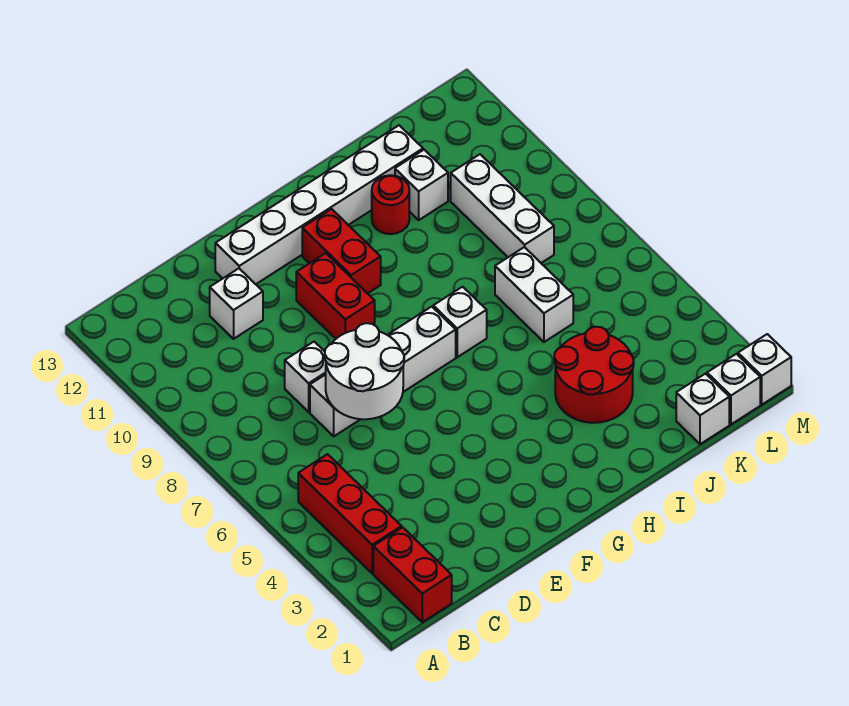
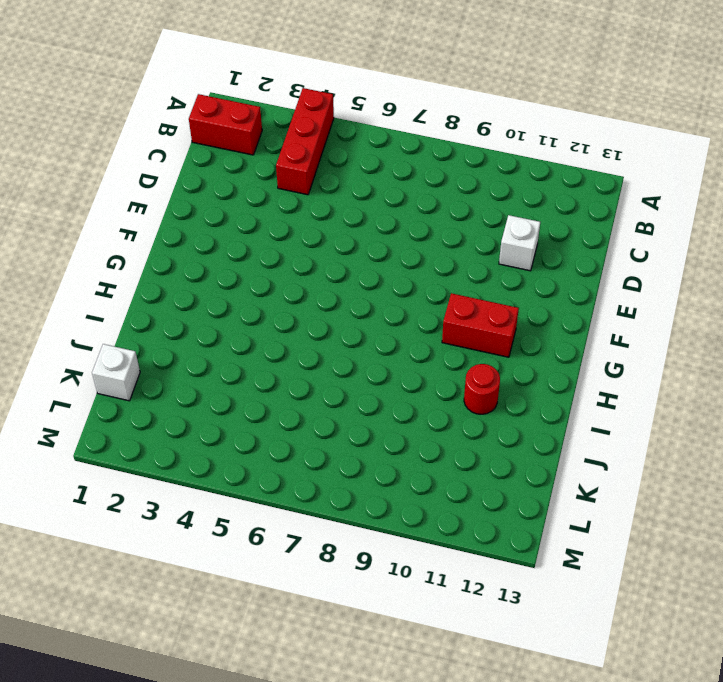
red brick A4:C4 level 1 -> red brick B3:B5 level 1
none -> white brick D7:G7 level 1
none -> white brick D8 level 1
none -> white brick E12:J12 level 1

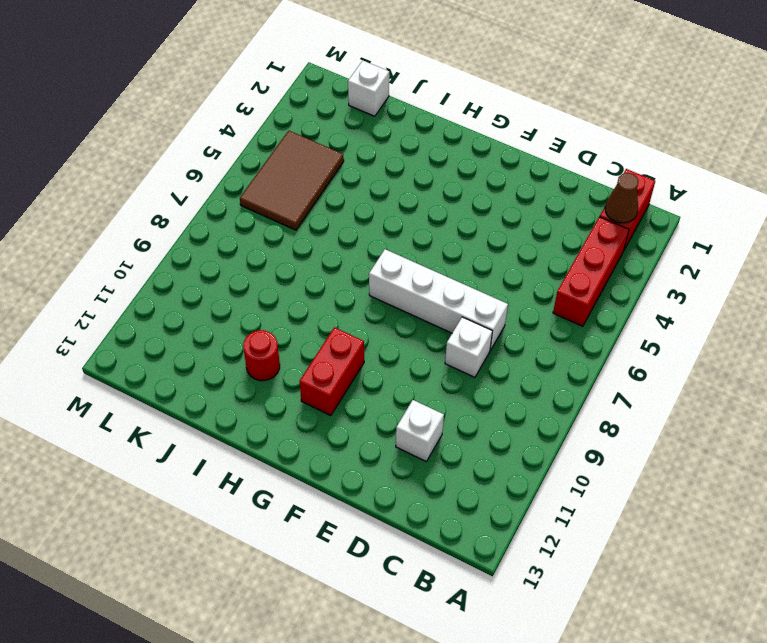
brown cone B2 level 2 -> none
brown tile K4:L6 level 1 -> none
none -> white brick E12:J12 level 1
none -> red brick F9:F10 level 1
none -> white brick H7 level 1

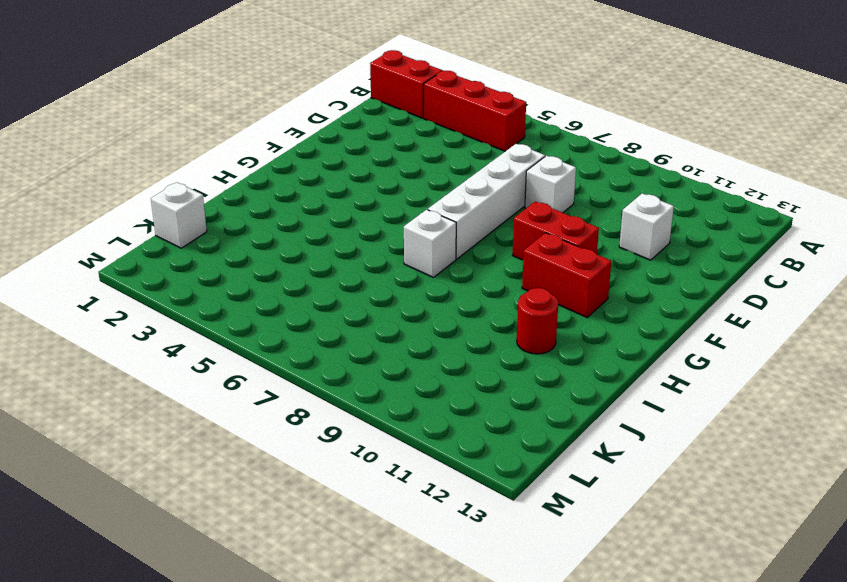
none -> white brick E12:J12 level 1
none -> red round brick I3:J4 level 1
none -> white brick J6:J7 level 1

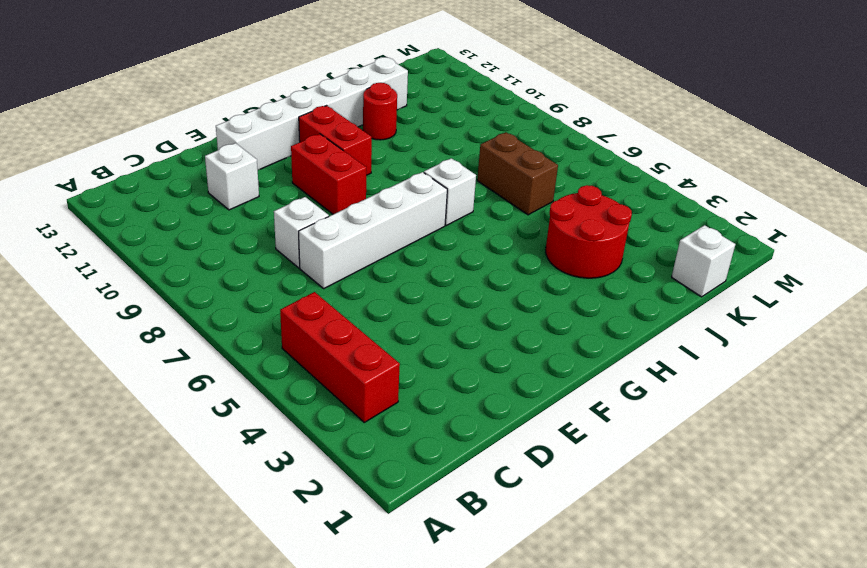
brown brick J6:J7 level 1 -> white brick J6:J7 level 1
none -> red brick B1:B2 level 1
none -> white brick J11 level 1
none -> white brick K8:K10 level 1

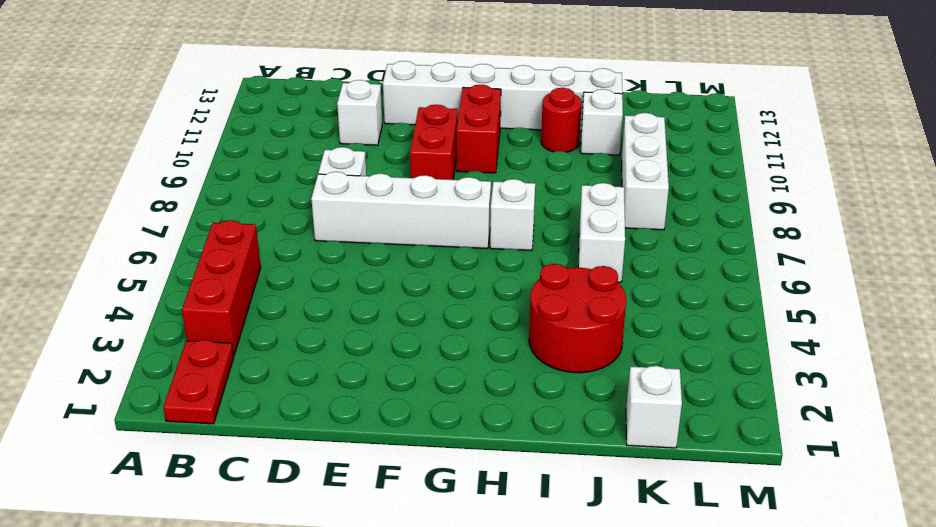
red plate B1:B2 level 1 -> red brick B1:B2 level 1
none -> white brick L1 level 1
none -> white brick M1 level 1
none -> white round brick D6:E7 level 2

